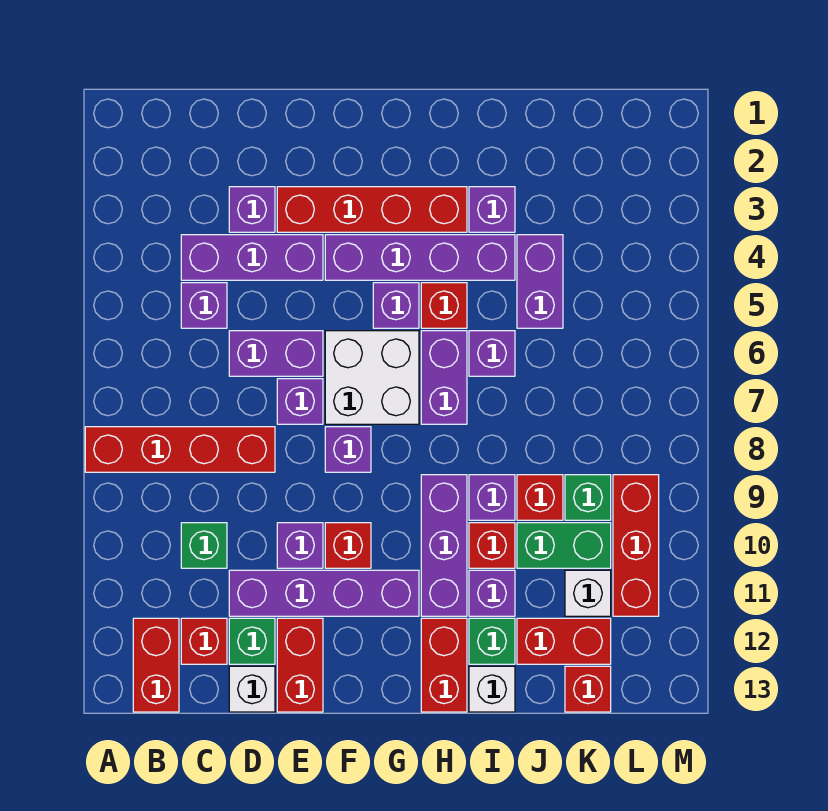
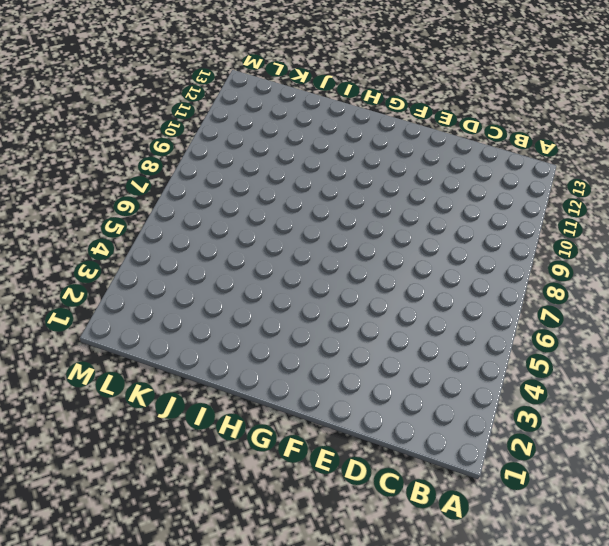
none -> red brick A8:D8 level 1
none -> red brick B12:B13 level 1
none -> purple brick C4:E4 level 1
none -> purple brick C5 level 1

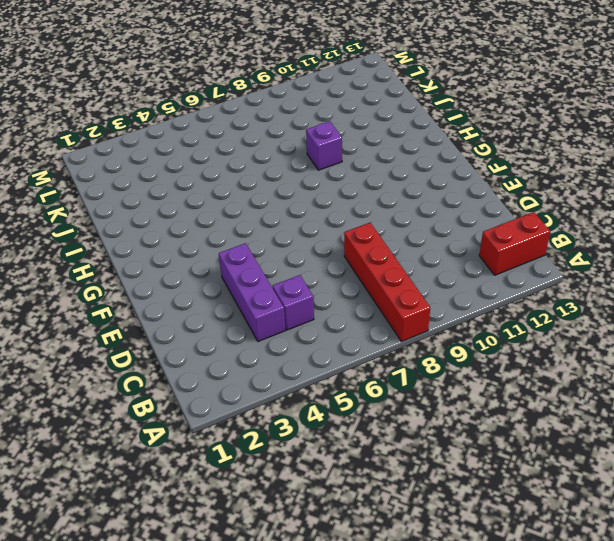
none -> green brick C10 level 1
none -> red brick C12 level 1
none -> purple brick D3 level 1
none -> purple brick D6:E6 level 1

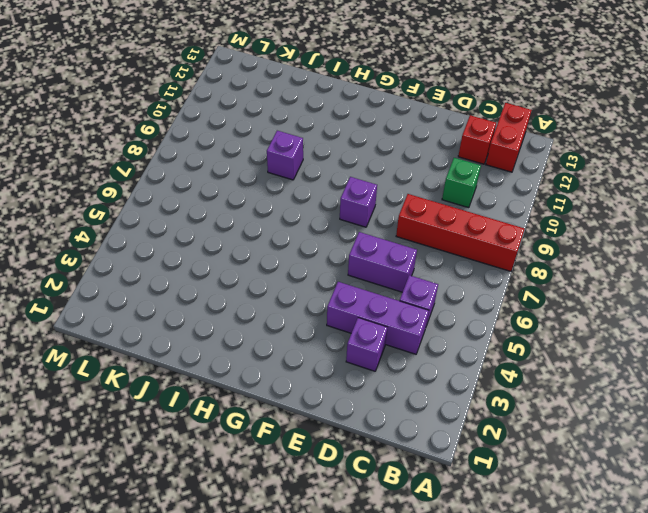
none -> purple brick D11:G11 level 1
none -> green brick D12 level 1
none -> white brick D13 level 1
none -> red brick E3:H3 level 1

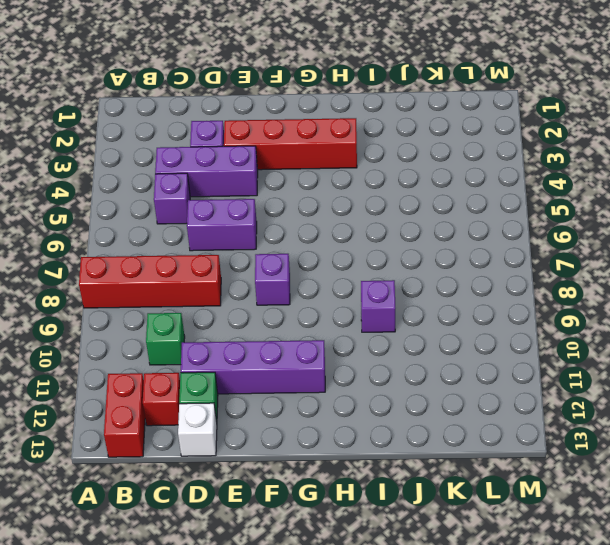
none -> purple brick E7 level 1
none -> purple brick E10 level 1
none -> red brick E12:E13 level 1
none -> purple brick F4:I4 level 1

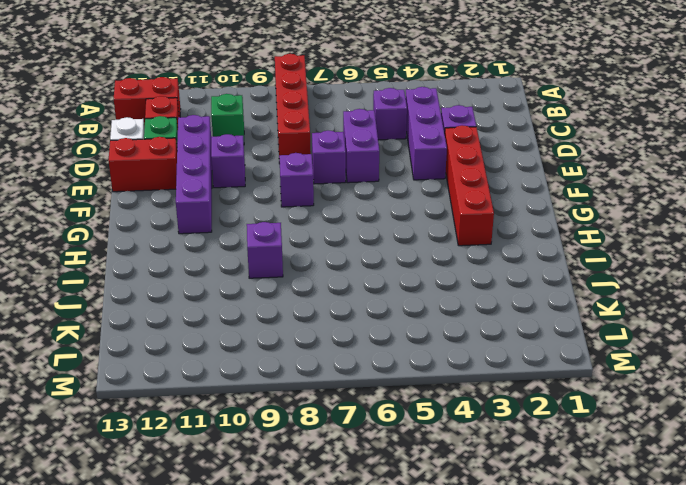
none -> purple brick F4:I4 level 1
none -> white brick F6:G7 level 1
none -> red brick F10 level 1
none -> purple brick G5 level 1

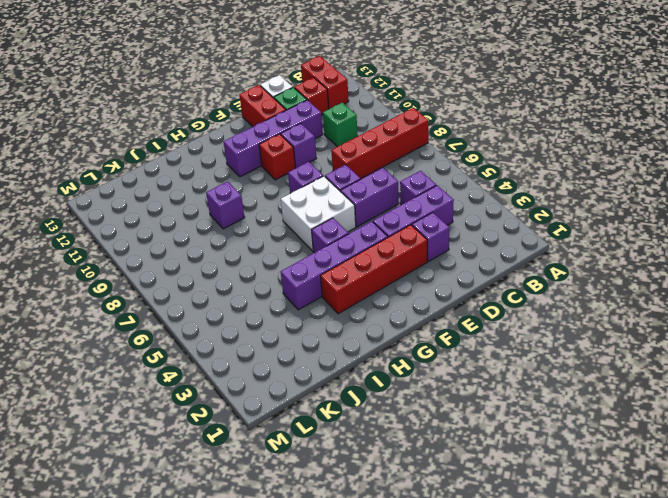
none -> red brick H5 level 1
none -> purple brick H6:H7 level 1
none -> purple brick H9:H11 level 1
none -> red brick H12:H13 level 1

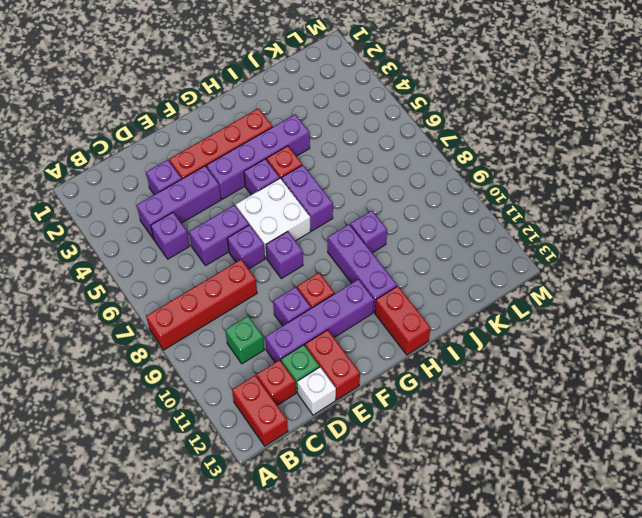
none -> purple brick I3 level 1
none -> purple brick I6 level 1
none -> red brick I10 level 1
none -> purple brick I11 level 1

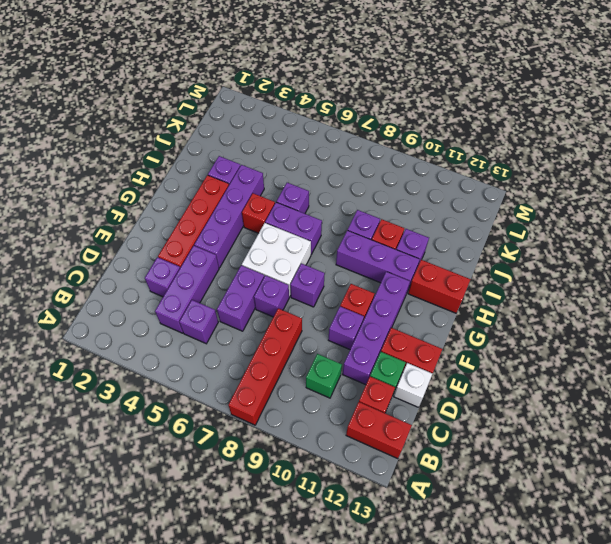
none -> purple brick G5 level 1
none -> green brick I12 level 1
none -> white brick I13 level 1
none -> purple brick J4:J5 level 1

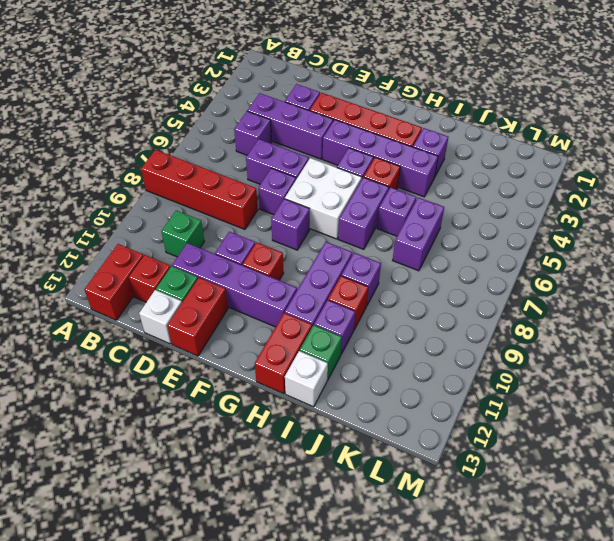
purple brick J6:J7 level 1 -> purple brick J4:J5 level 1
none -> red brick J9 level 1
none -> green brick J10:K10 level 1
none -> red brick J12:K12 level 1
none -> green brick K9 level 1

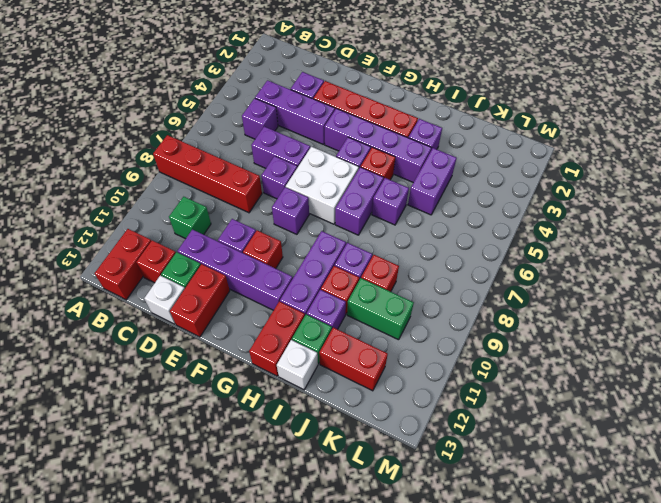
none -> green brick K9 level 1
none -> white brick K11 level 1
none -> red brick K13 level 1
none -> red brick L9:L11 level 1

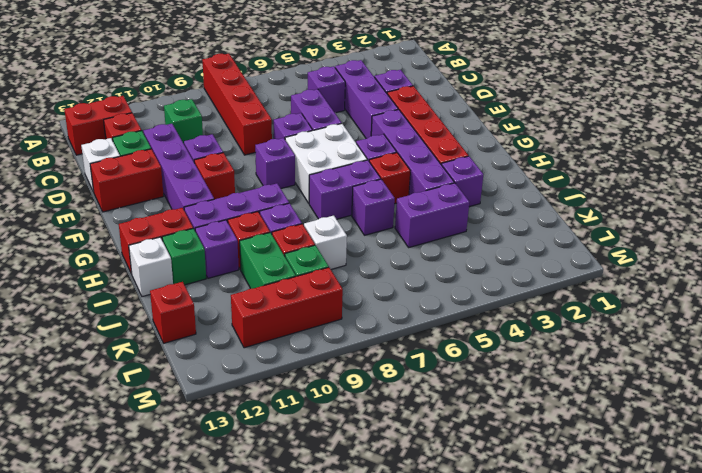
white brick J8 level 1 -> white brick K11 level 1
none -> red brick J12:K12 level 1

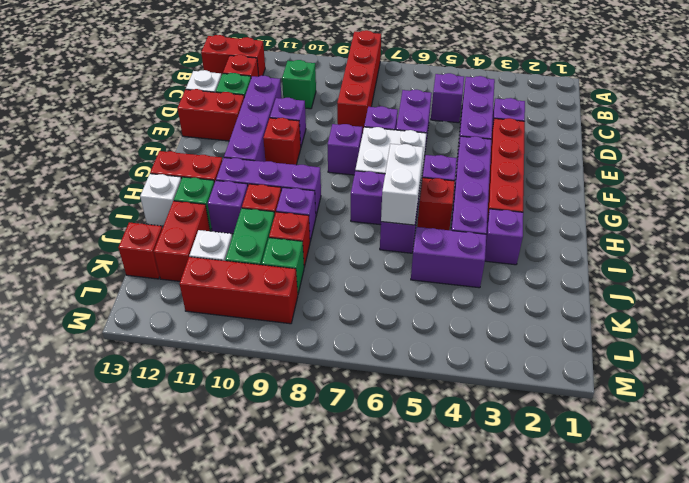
white brick H6:I6 level 2 -> none

